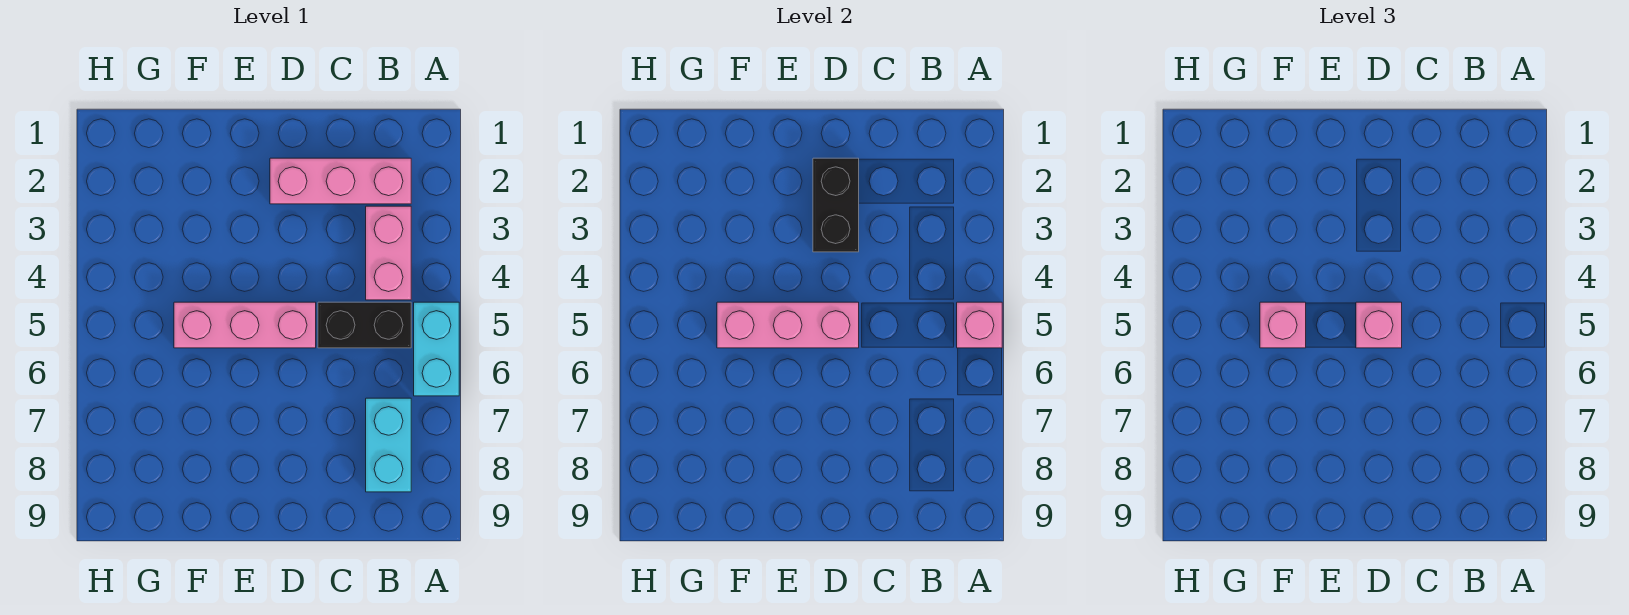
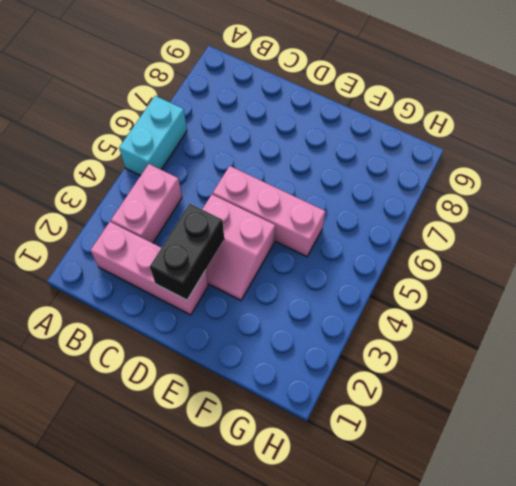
pink slope D3:E4 level 1 top 4 -> none
none -> black brick B5:C5 level 1
none -> cyan brick B7:B8 level 1

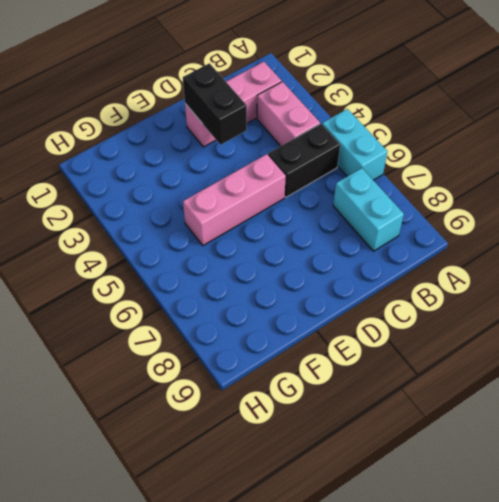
none -> pink brick A5 level 2
none -> pink brick D5:F5 level 2

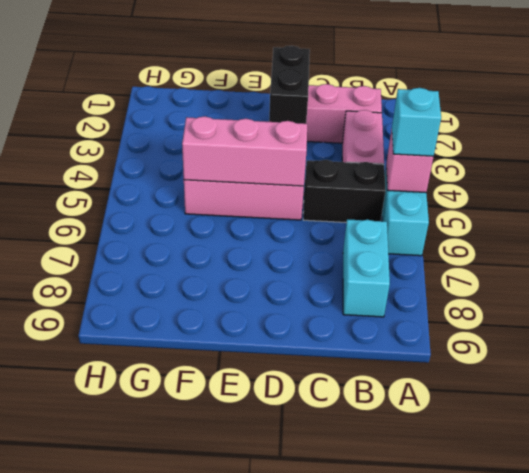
cyan brick A5 level 3 -> none
none -> pink brick D5 level 3
none -> pink brick F5 level 3

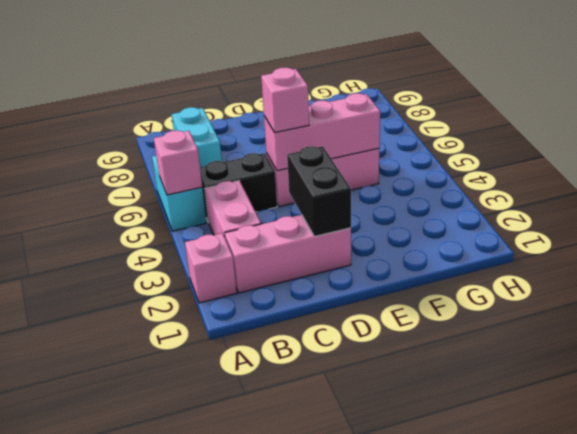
pink brick A2 level 1 -> pink brick F5 level 3

